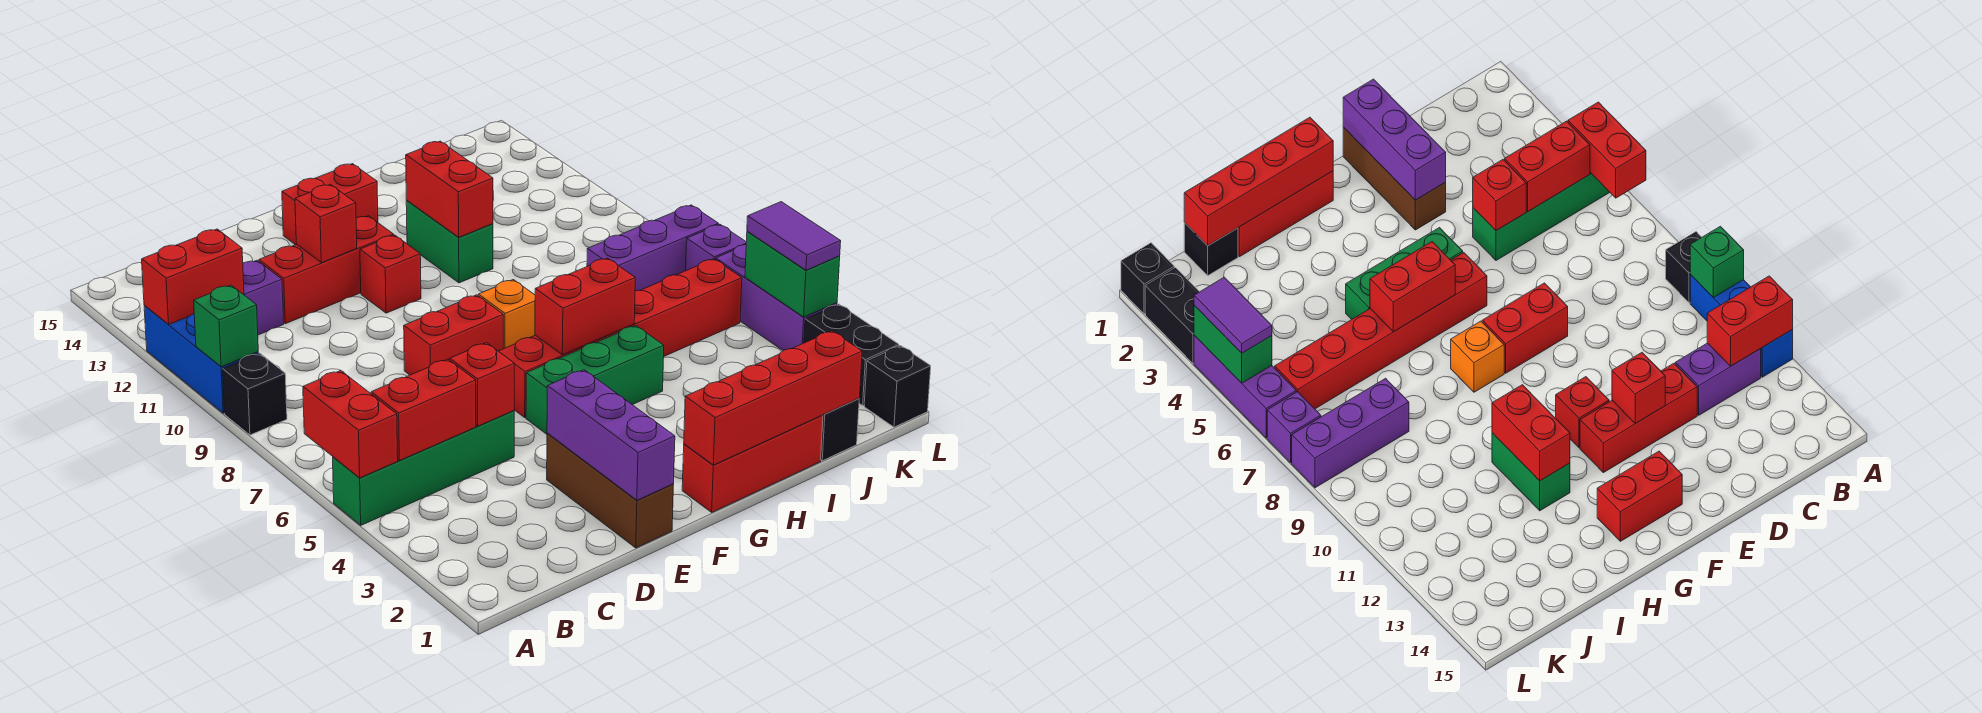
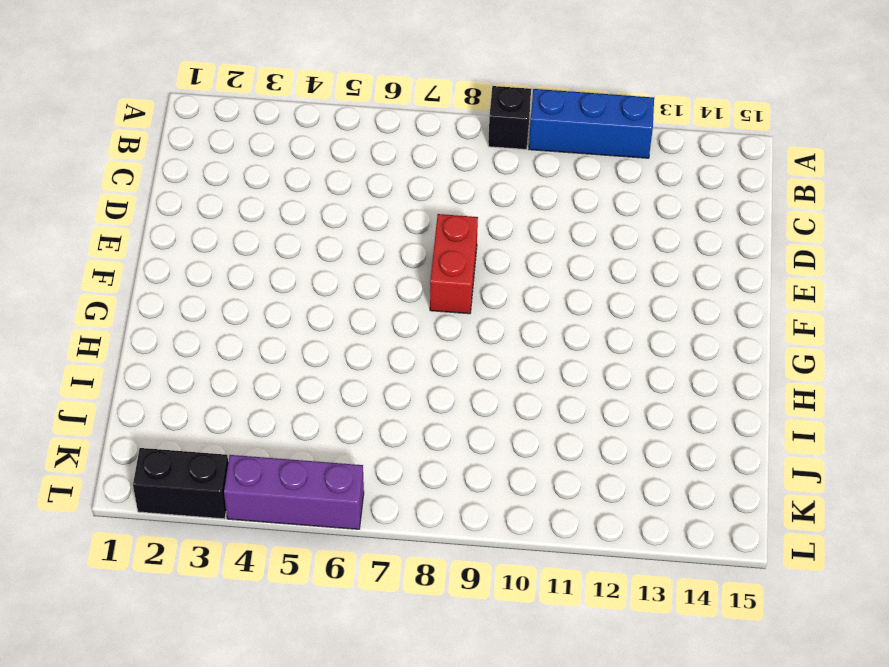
none -> green brick A5:D5 level 1
none -> purple brick B12:C12 level 1
none -> red brick D12:F12 level 1
none -> brown brick E1:E3 level 1

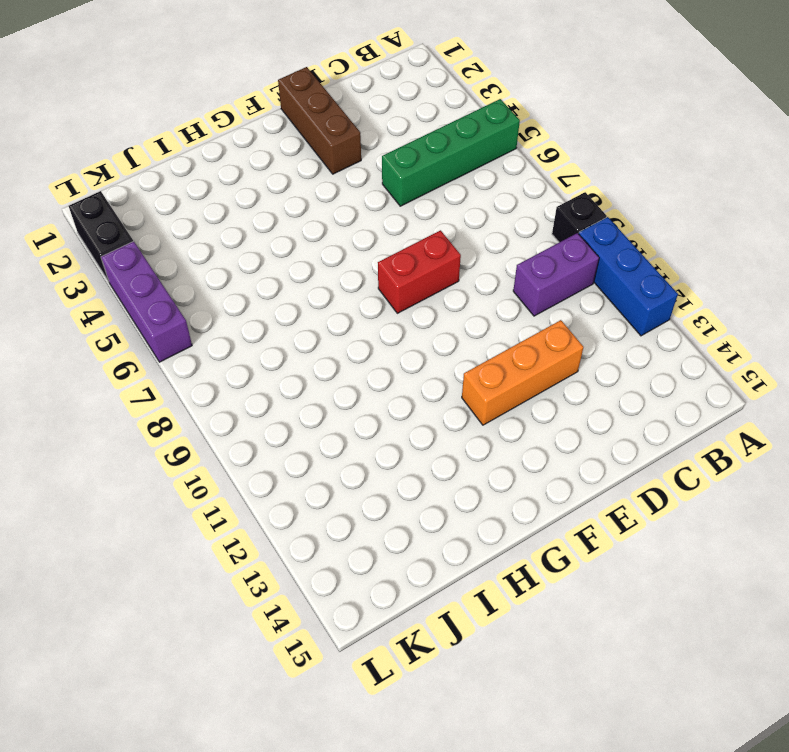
purple brick B10:C10 level 1 -> purple brick B12:C12 level 1
orange brick D12:F12 level 1 -> red brick D12:F12 level 1
none -> green brick F5:H5 level 1
none -> red brick F6:K6 level 1
none -> red brick F11 level 1
none -> red brick F14:G14 level 1

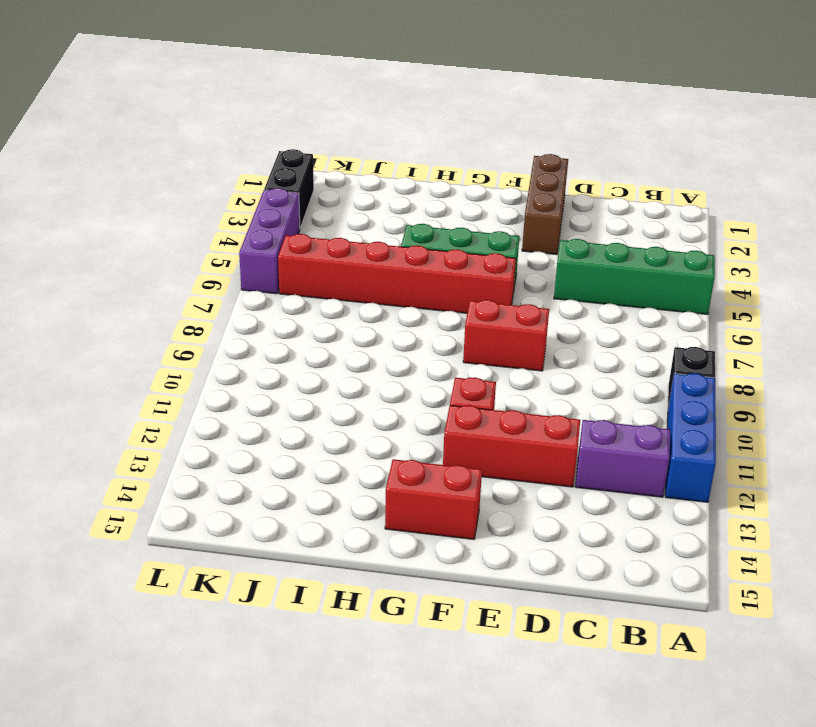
none -> red brick G1:I1 level 1
none -> orange brick G8 level 1
none -> green brick H11:H12 level 1
none -> black brick J1 level 1

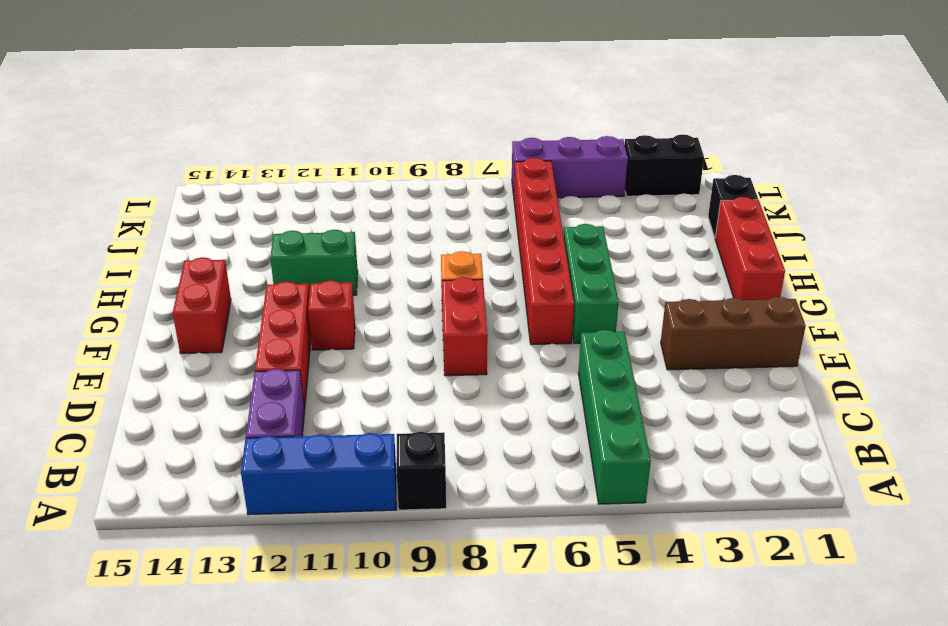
none -> purple brick J8:L8 level 1
none -> black brick L1 level 1
none -> purple brick L7 level 1
none -> red brick A5:A6 level 2

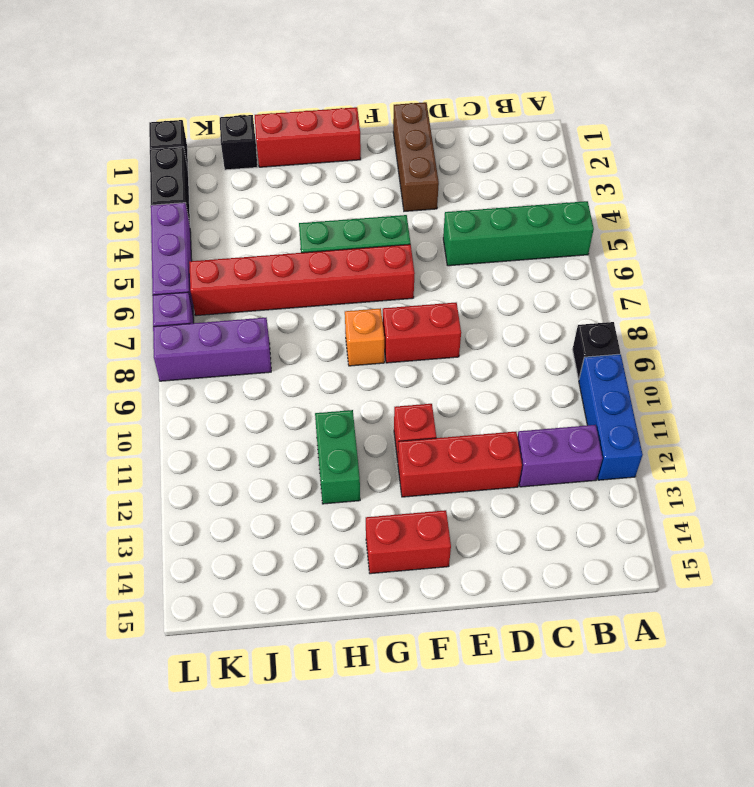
none -> red brick A5:A6 level 2
none -> green brick A10 level 2
none -> red brick A12:B12 level 2
none -> red brick B5:C5 level 2

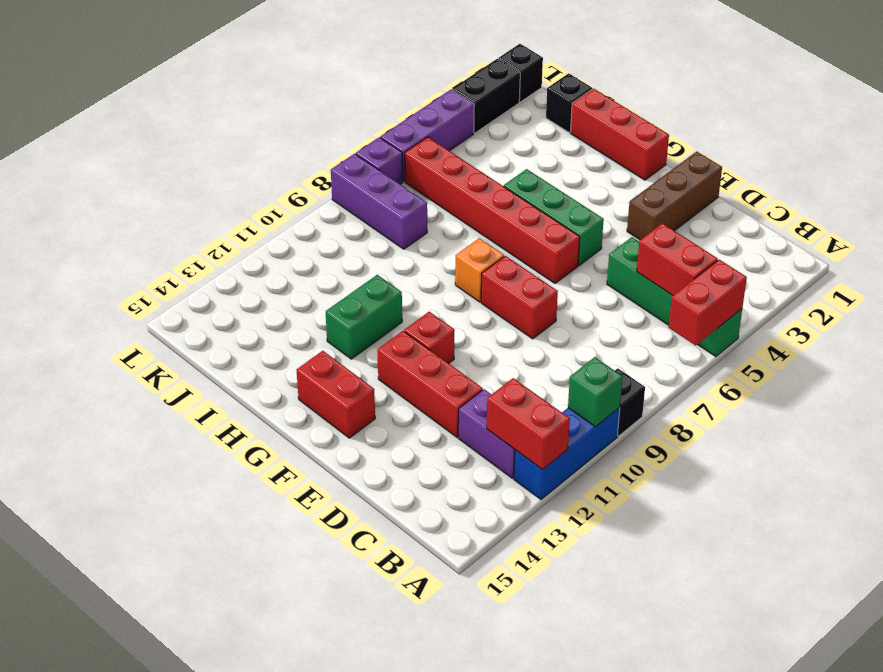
none -> red brick D5 level 2
none -> purple brick E1:E3 level 2
none -> red brick E12 level 2
none -> red brick G1:J1 level 2

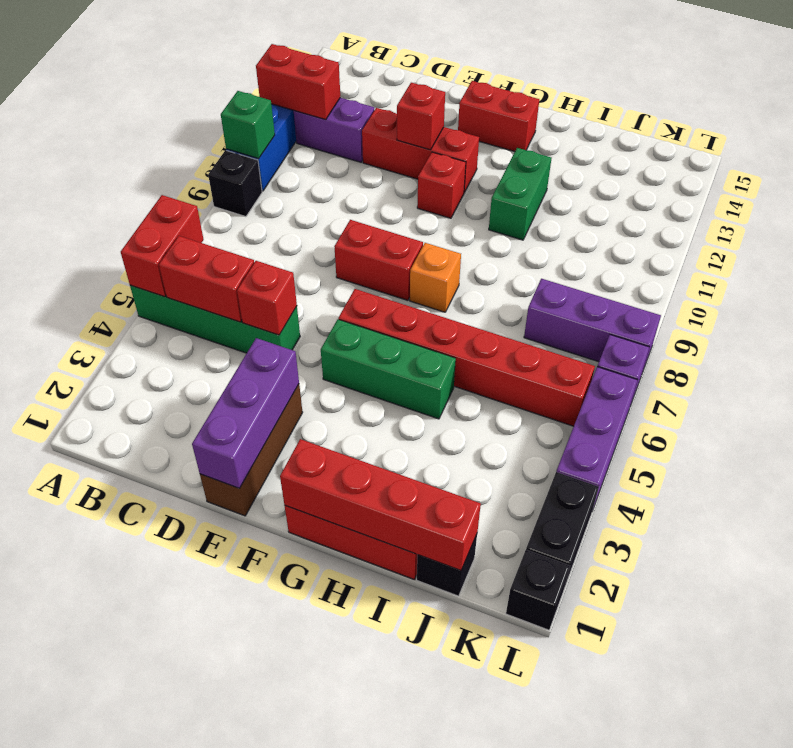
none -> red brick G6:H6 level 2
none -> red brick H11:H12 level 2
none -> green brick L4:L5 level 2
none -> purple tile L4:L5 level 3

